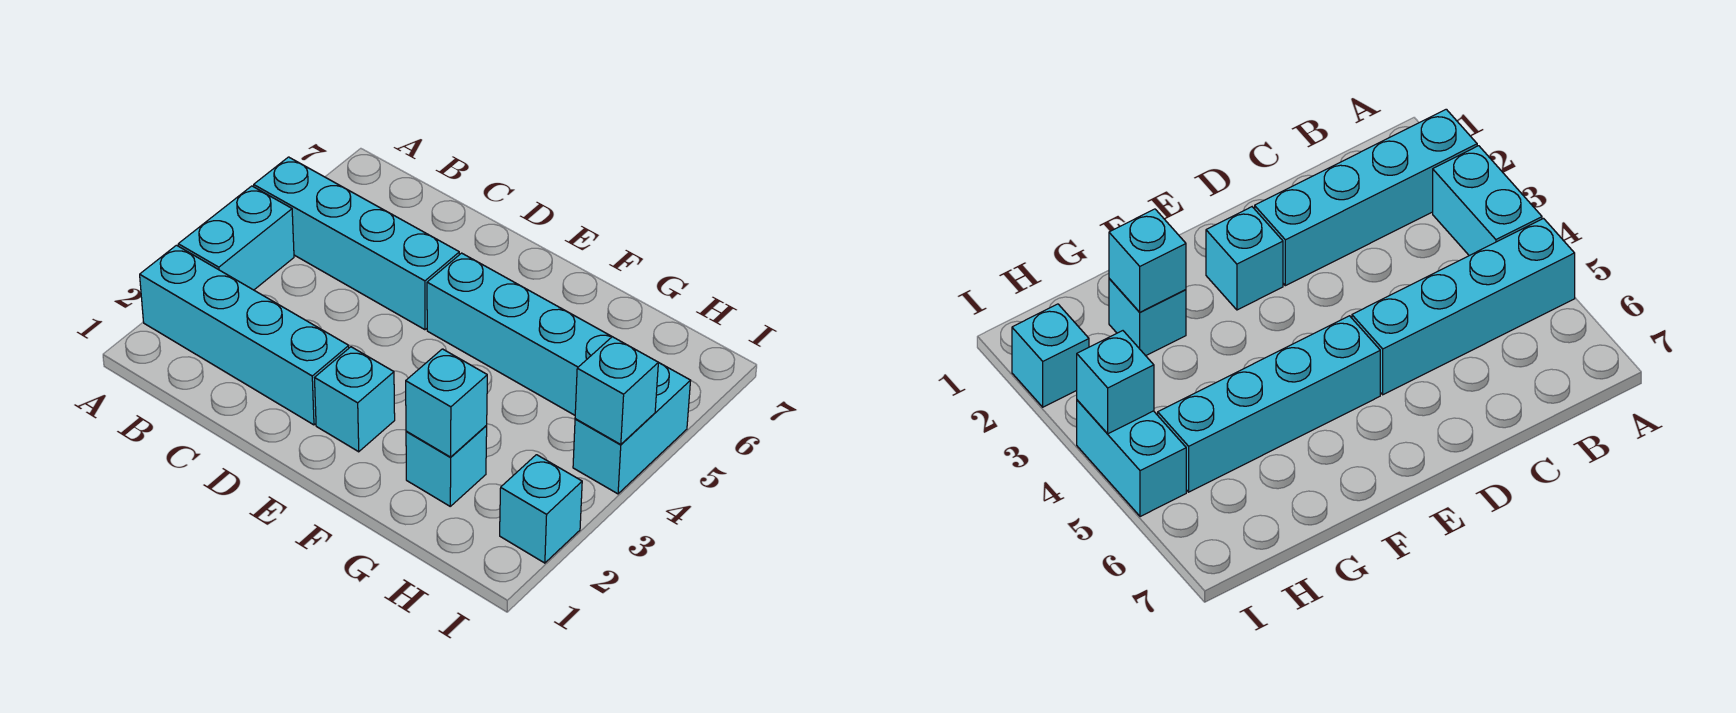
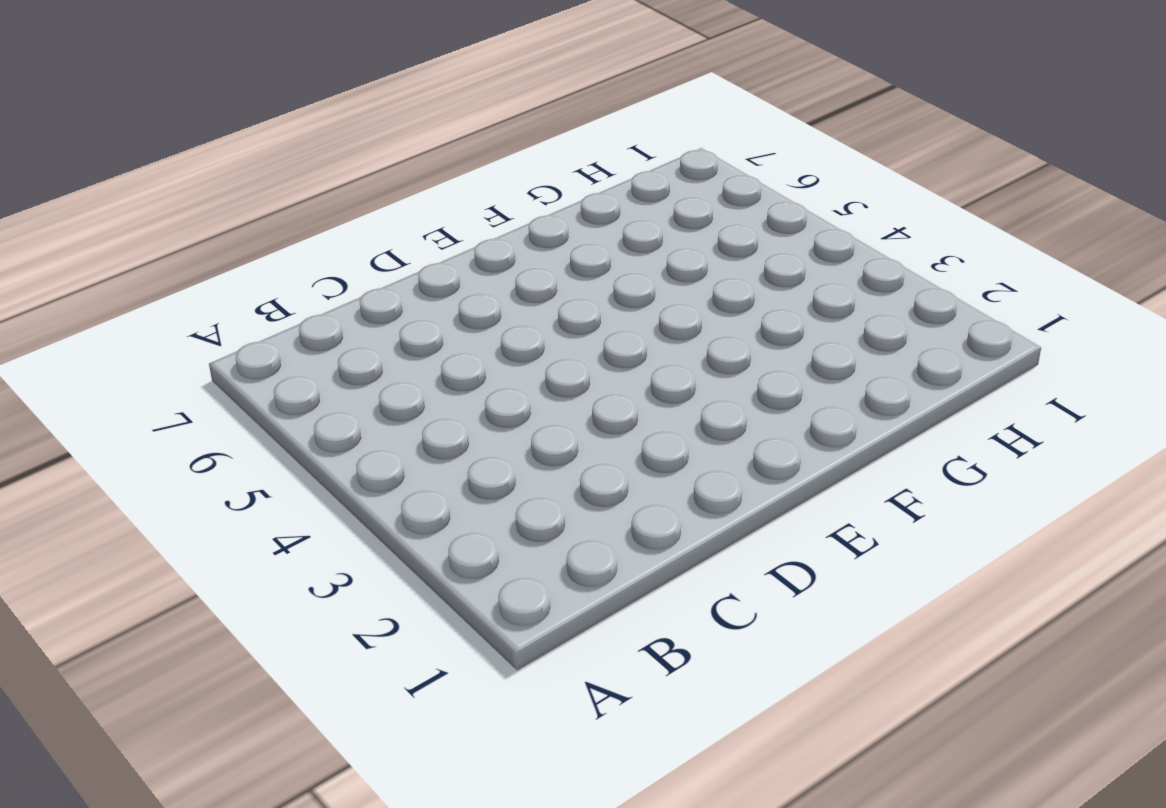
none -> cyan brick A2:D2 level 1
none -> cyan brick A3:A4 level 1

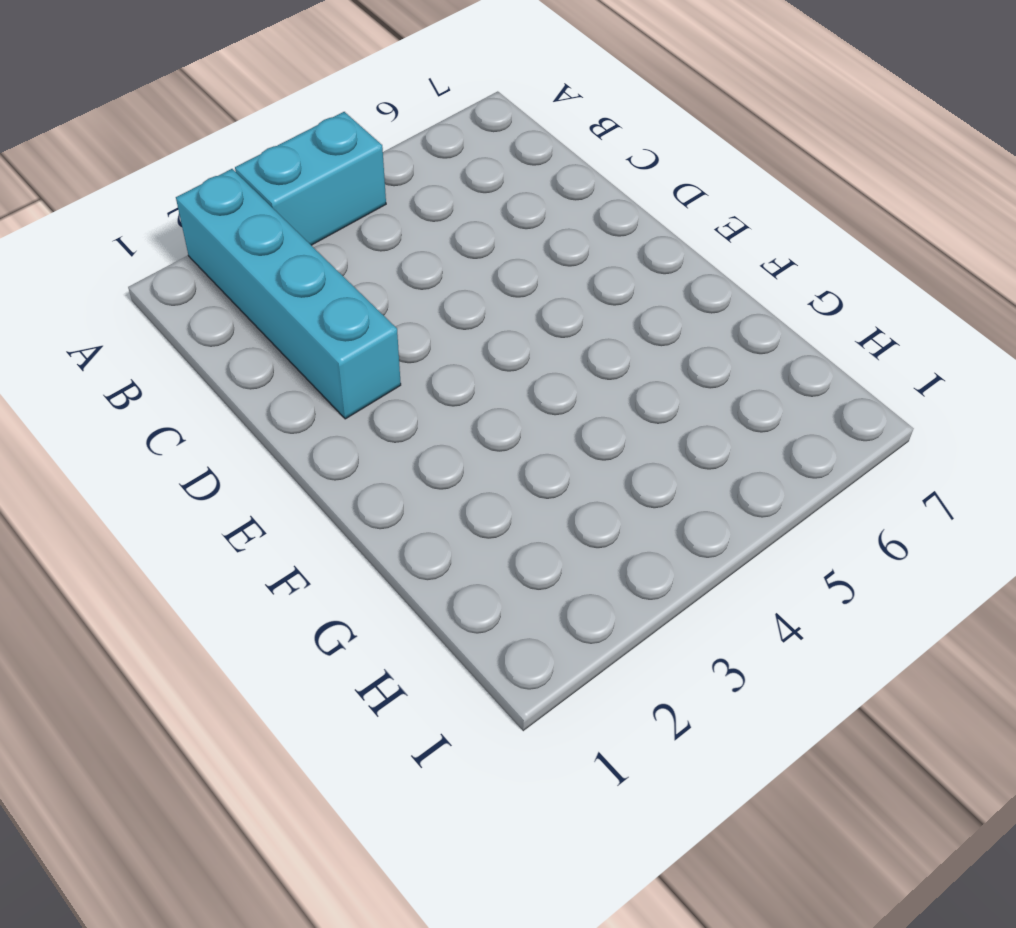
none -> cyan brick A5:D5 level 1
none -> cyan brick E2 level 1

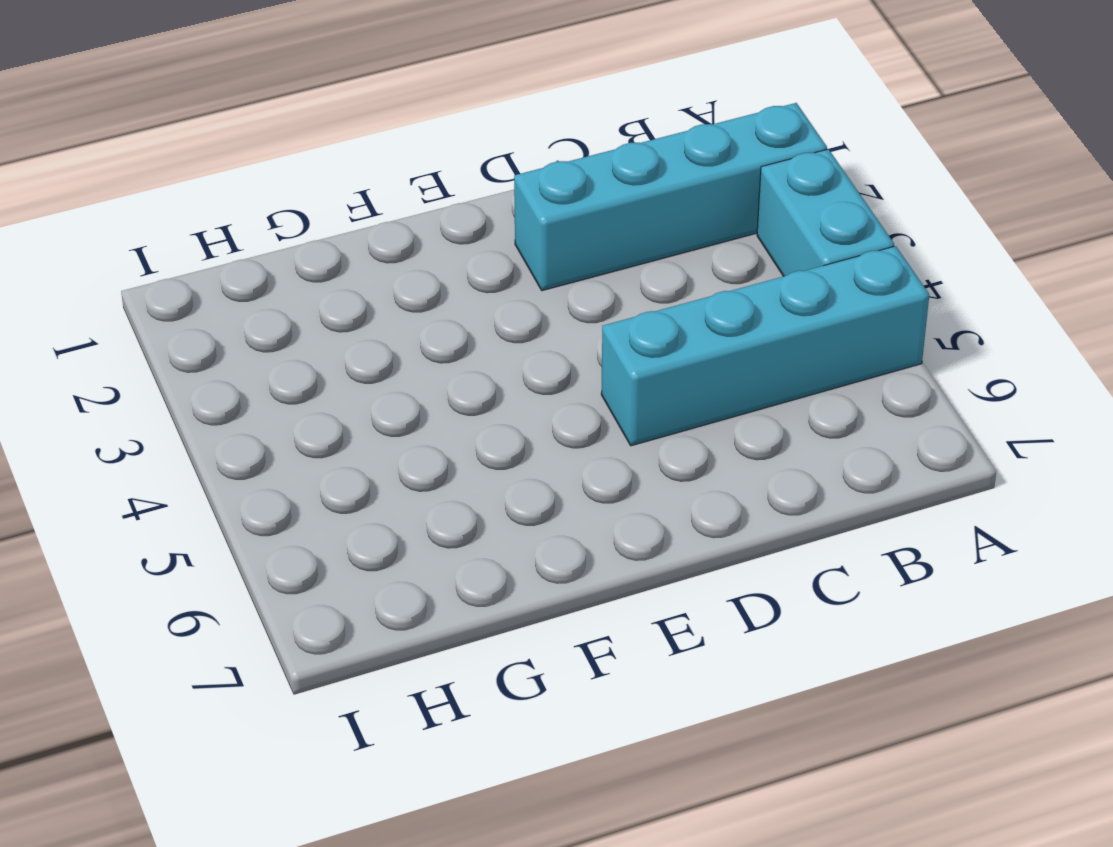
none -> cyan brick E2 level 1
none -> cyan brick E5:H5 level 1

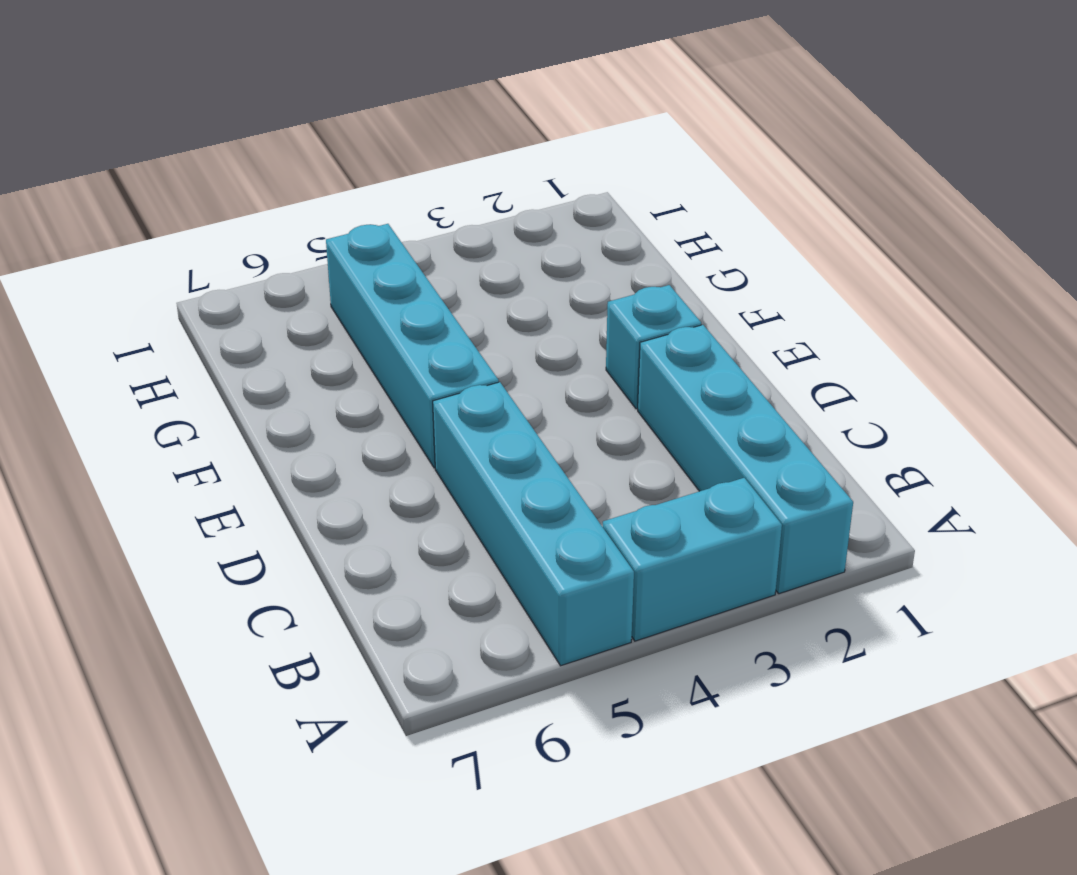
none -> cyan brick G2 level 1
none -> cyan brick I2 level 1

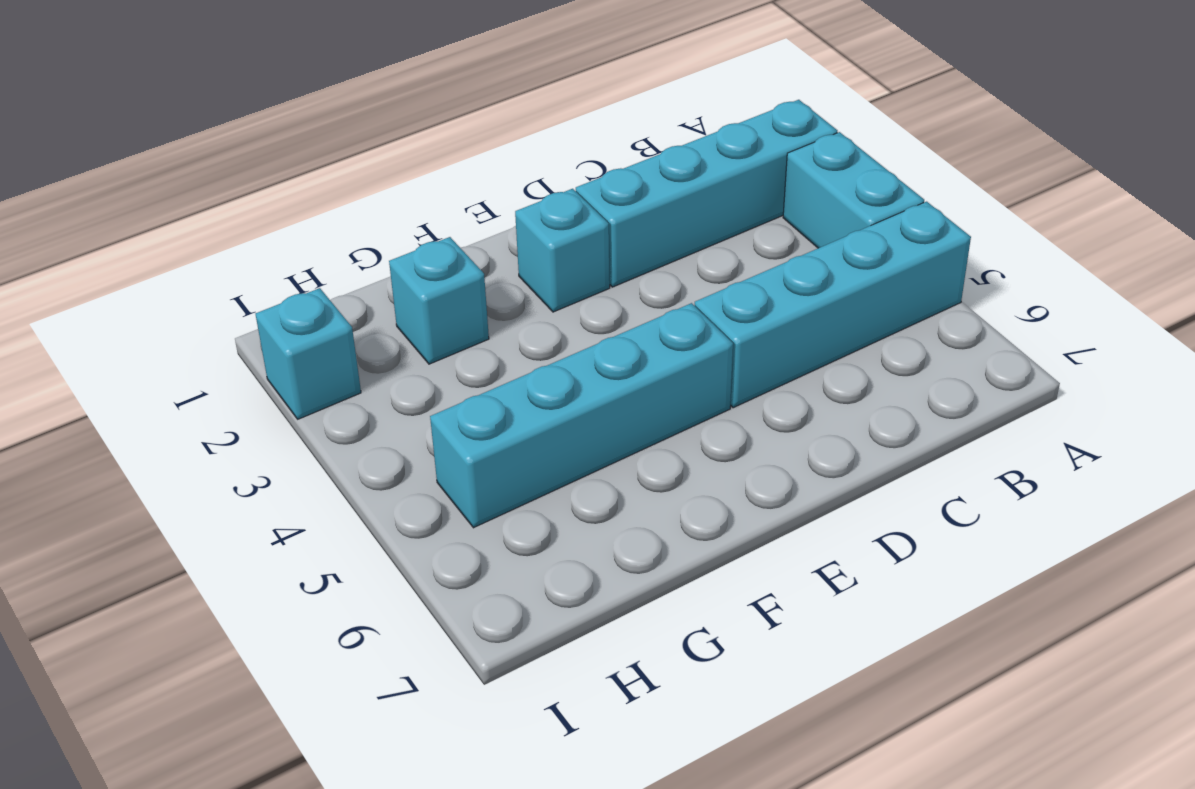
none -> cyan brick I4:I5 level 1
none -> cyan brick G2 level 2

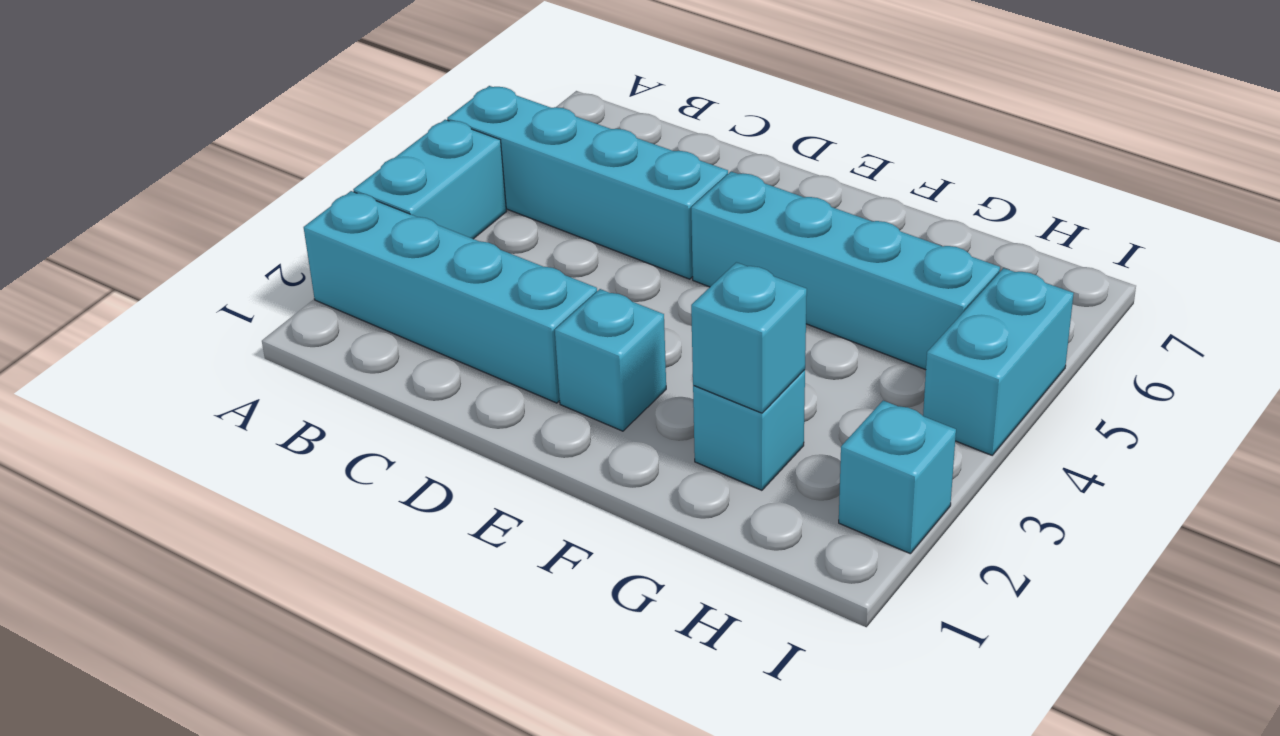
none -> cyan brick I4 level 2

